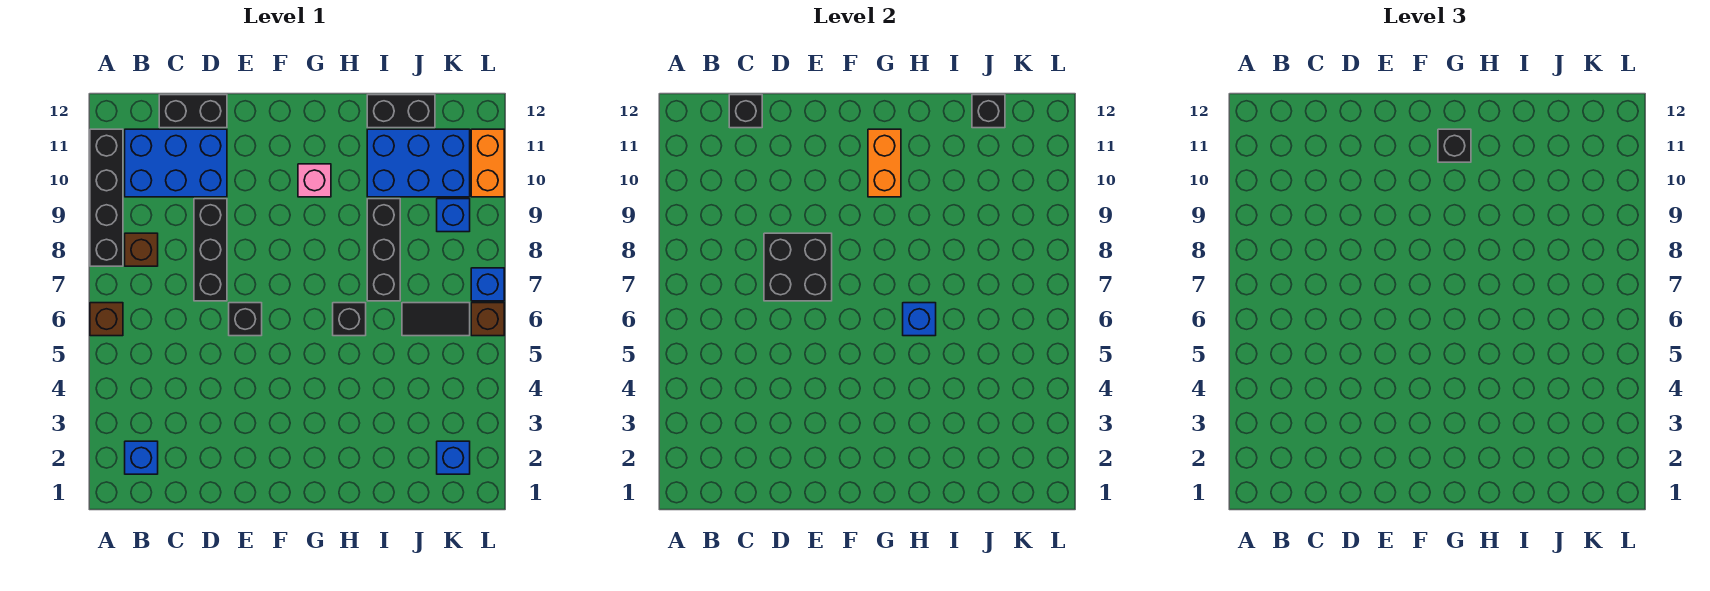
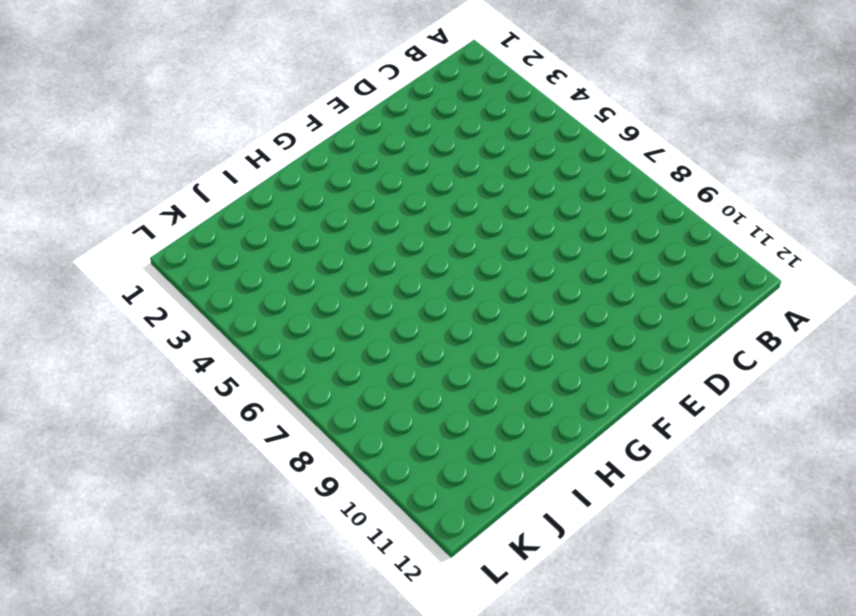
none -> brown brick A6 level 1
none -> black brick A8:A11 level 1
none -> blue brick B2 level 1

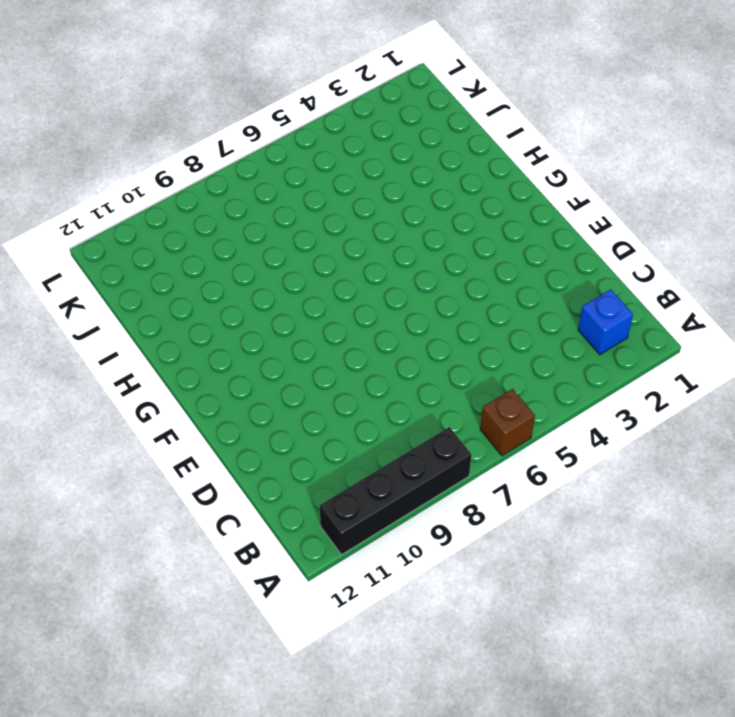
none -> brown brick B8 level 1
none -> blue brick B10:D11 level 1
none -> black brick C12:D12 level 1

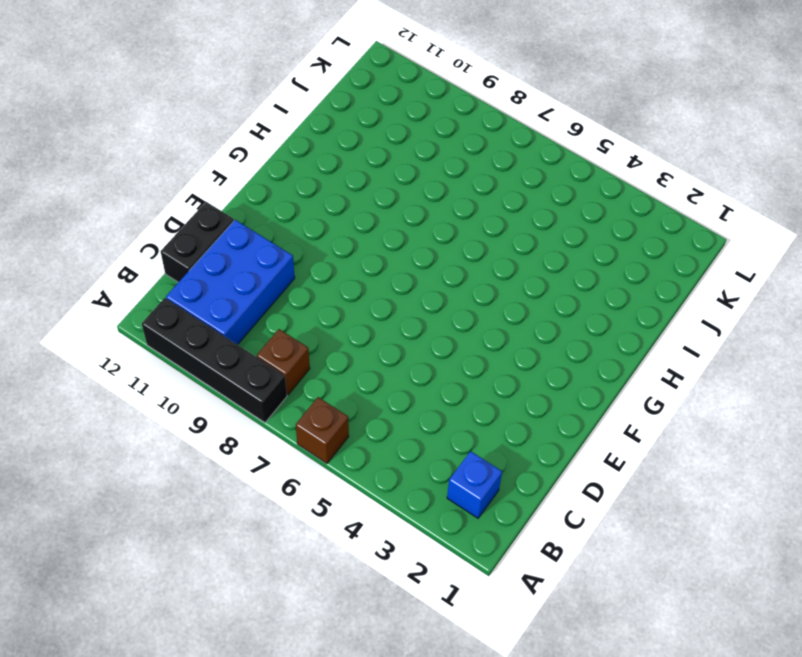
none -> black brick D7:D9 level 1
none -> black brick E6 level 1
none -> pink brick G10 level 1

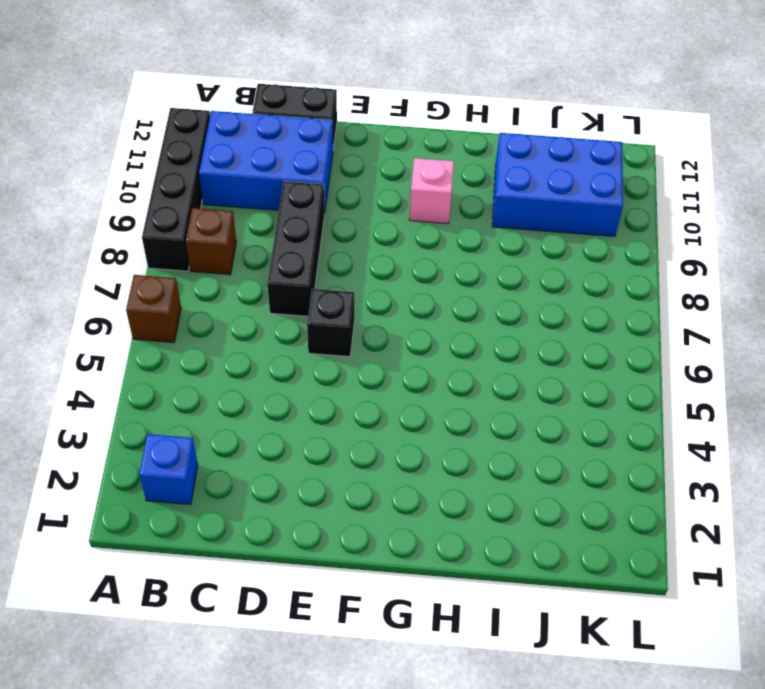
none -> black brick H6 level 1
none -> black brick I7:I9 level 1
none -> black brick I12:J12 level 1

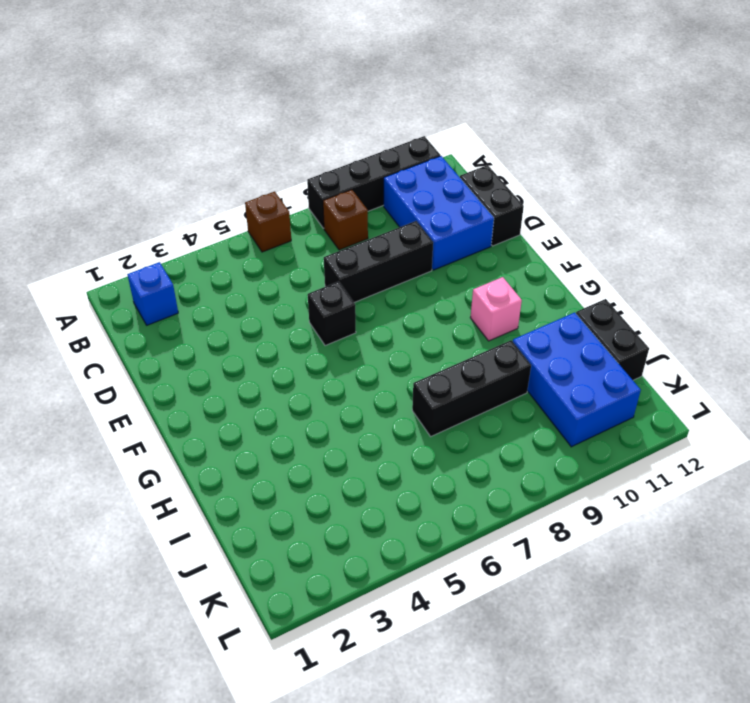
none -> black brick H6 level 1
none -> black tile J6:K6 level 1
none -> blue brick K2 level 1

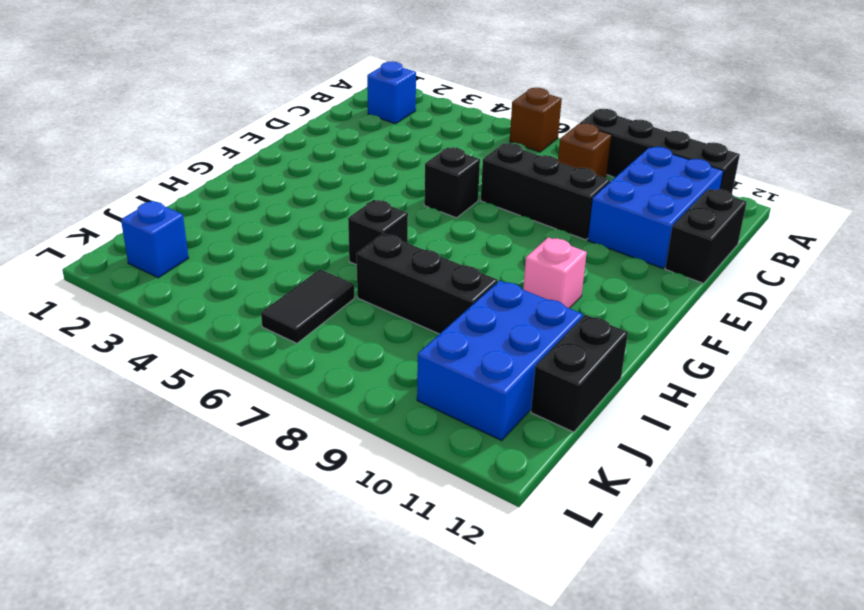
none -> blue brick K9 level 1
none -> brown brick L6 level 1
none -> blue brick L7 level 1

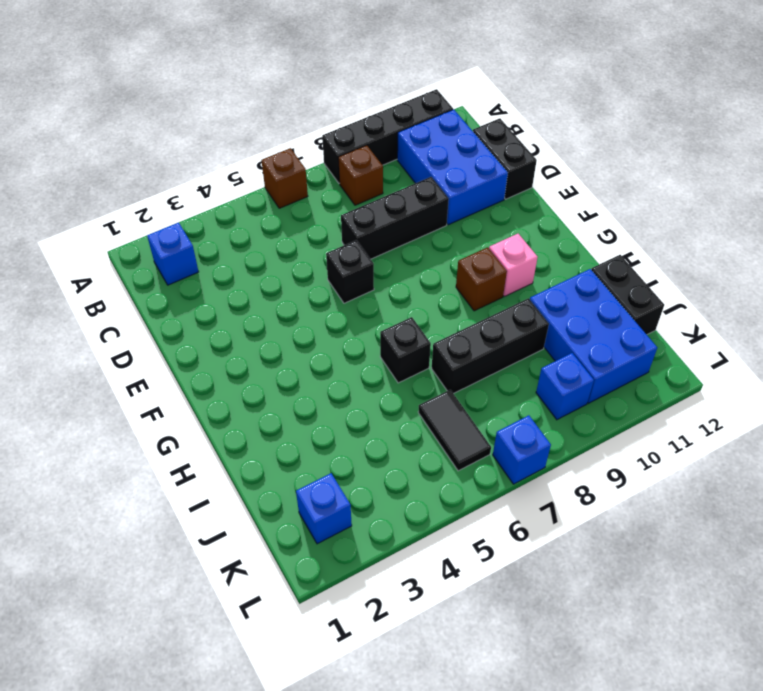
brown brick G9 level 1 -> brown brick L6 level 1
none -> orange brick L10:L11 level 1
none -> black brick C12 level 2
none -> black brick D7:E8 level 2

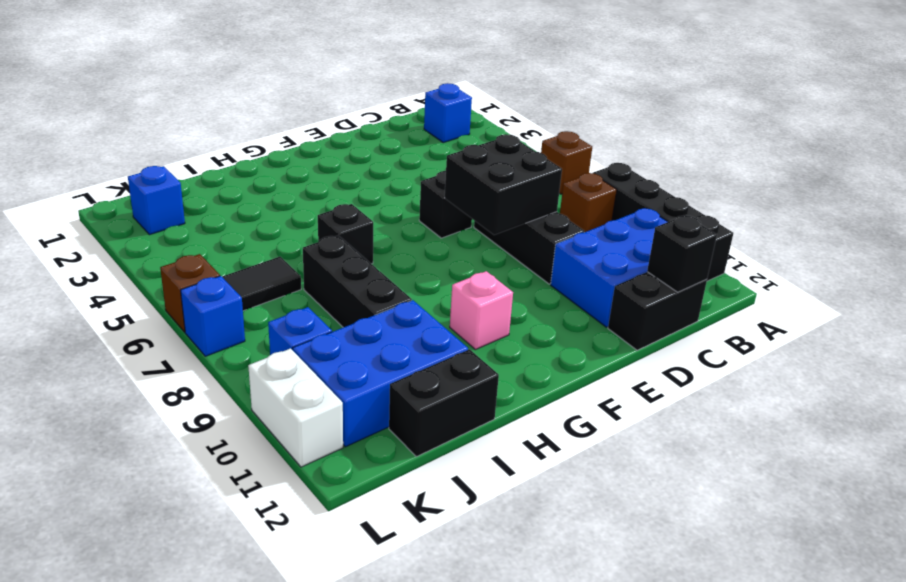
white brick L10:L11 level 1 -> orange brick L10:L11 level 1
none -> orange brick G10:G11 level 2
none -> blue brick H6 level 2
none -> black brick J12 level 2

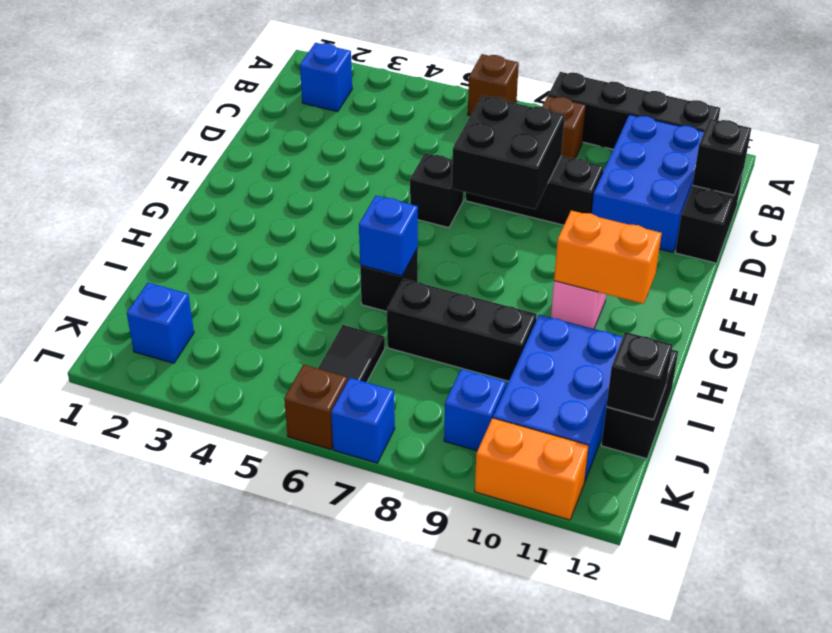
none -> black brick G11 level 3

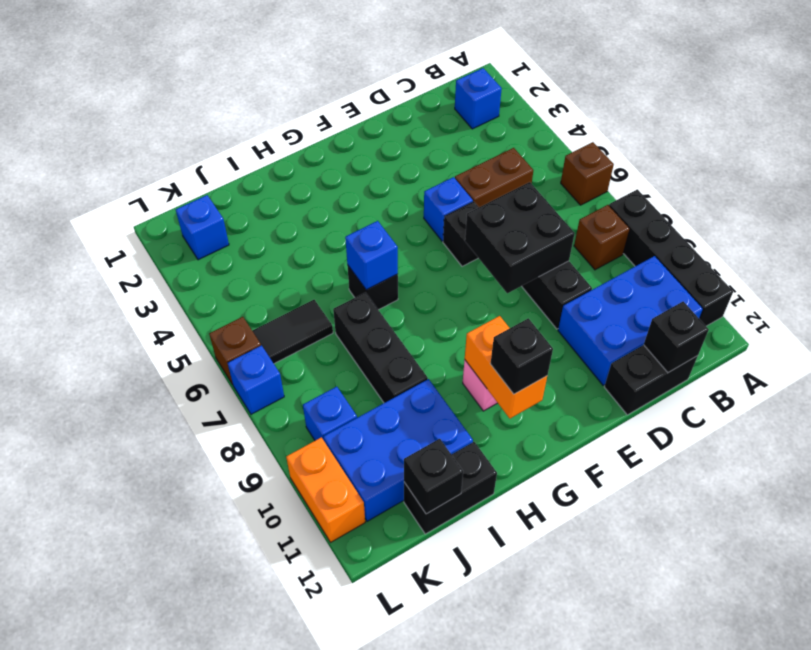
brown brick C5:D5 level 1 -> none
blue brick E5 level 1 -> none

